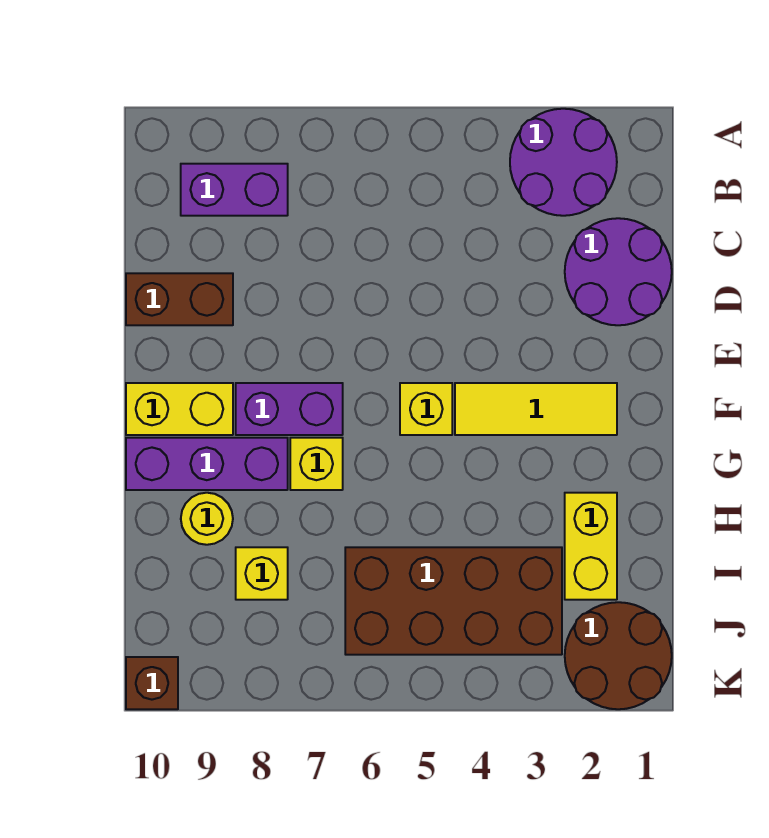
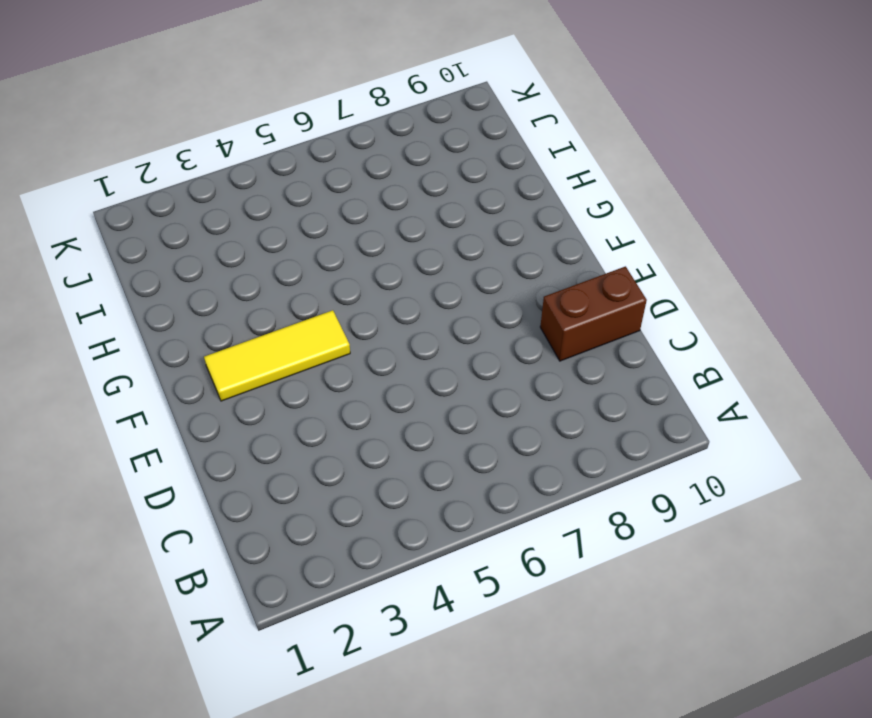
none -> purple round brick A2:B3 level 1
none -> purple brick B8:B9 level 1
none -> purple round brick C1:D2 level 1

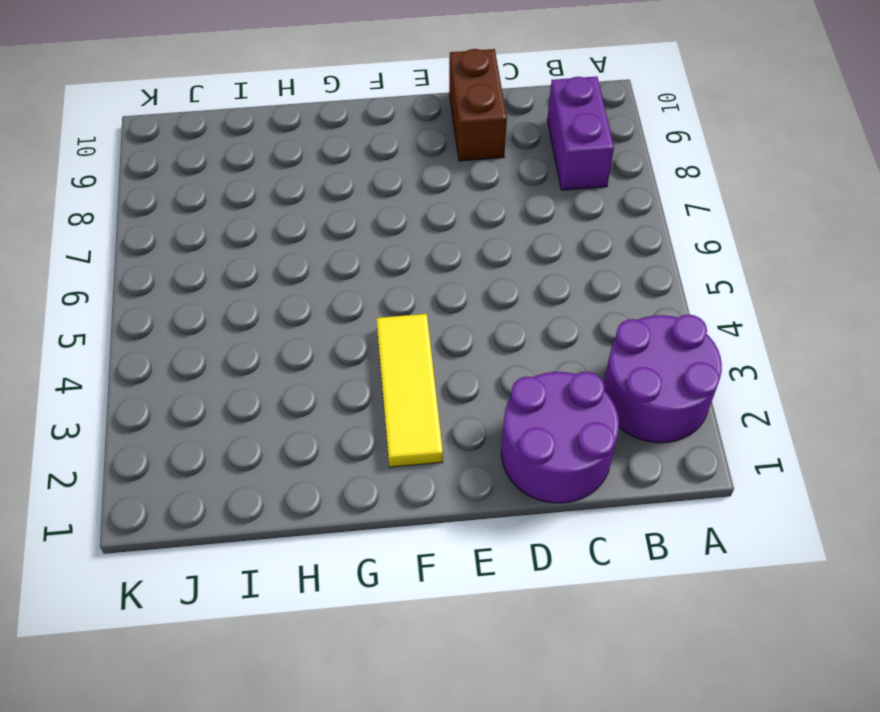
none -> yellow brick F5 level 1
none -> purple brick F7:F8 level 1
none -> yellow brick F9:F10 level 1

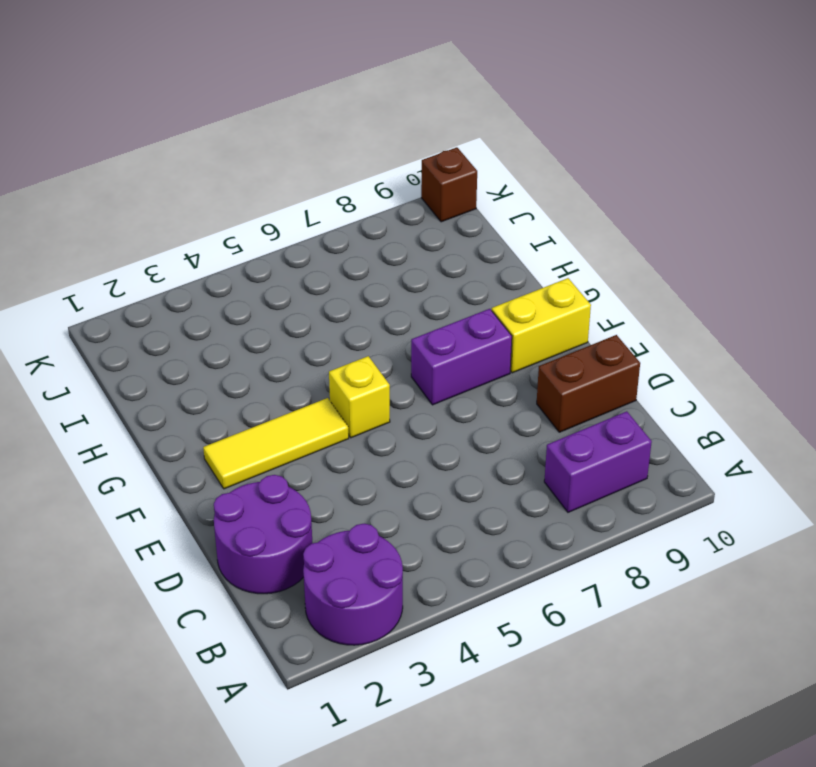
none -> yellow brick G7 level 1
none -> purple brick G8:G10 level 1
none -> yellow brick H2:I2 level 1

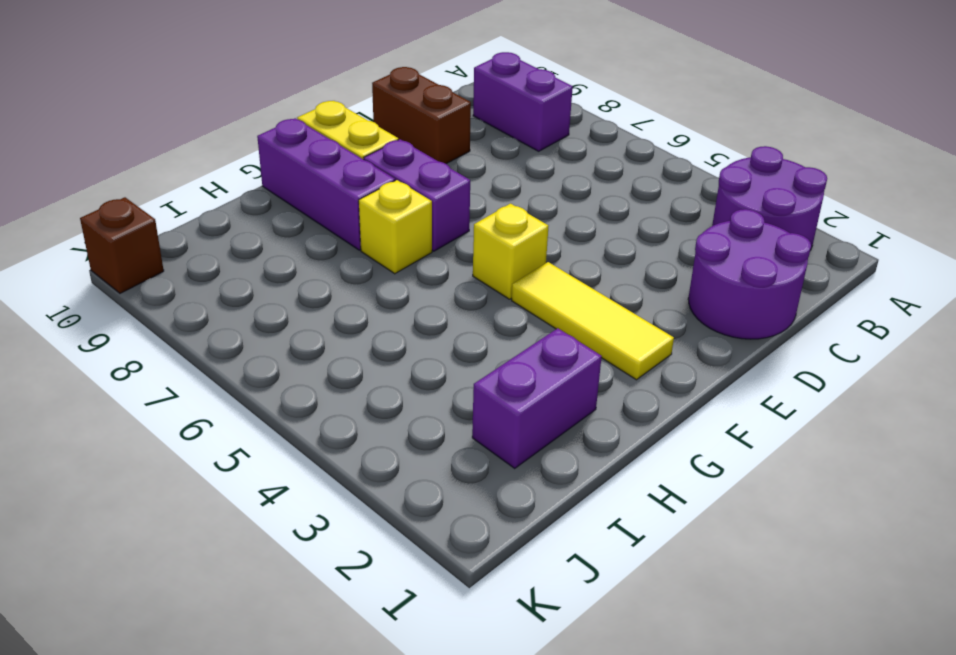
purple brick H2:I2 level 1 -> yellow brick H2:I2 level 1
none -> yellow round brick H9 level 1
none -> brown brick I3:J6 level 1
none -> yellow brick I8 level 1

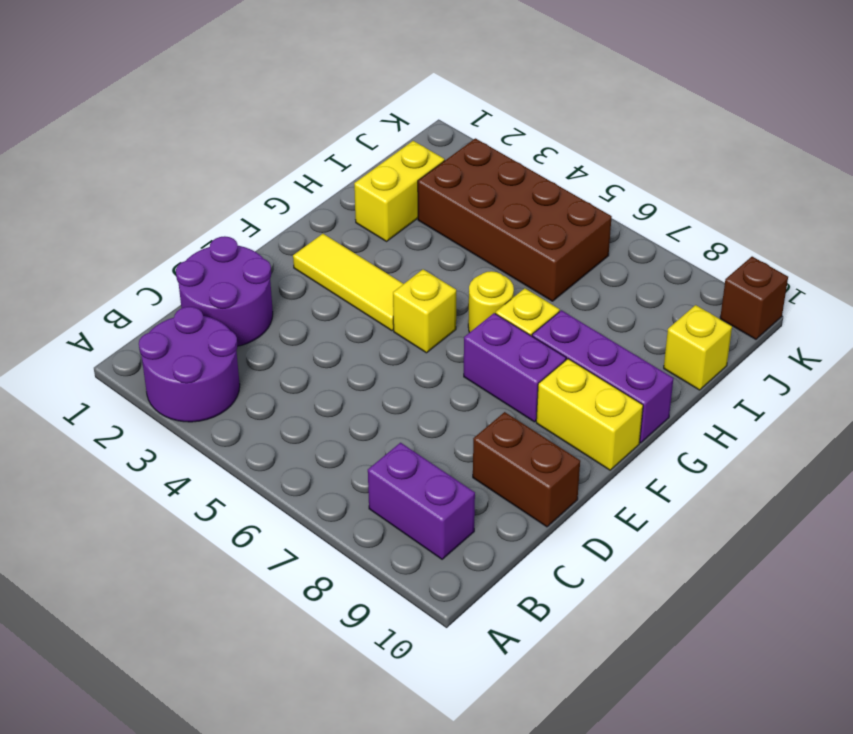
yellow round brick G6 level 1 -> yellow round brick H9 level 1
yellow brick I10 level 1 -> yellow brick I8 level 1
none -> brown round brick J1:K2 level 1

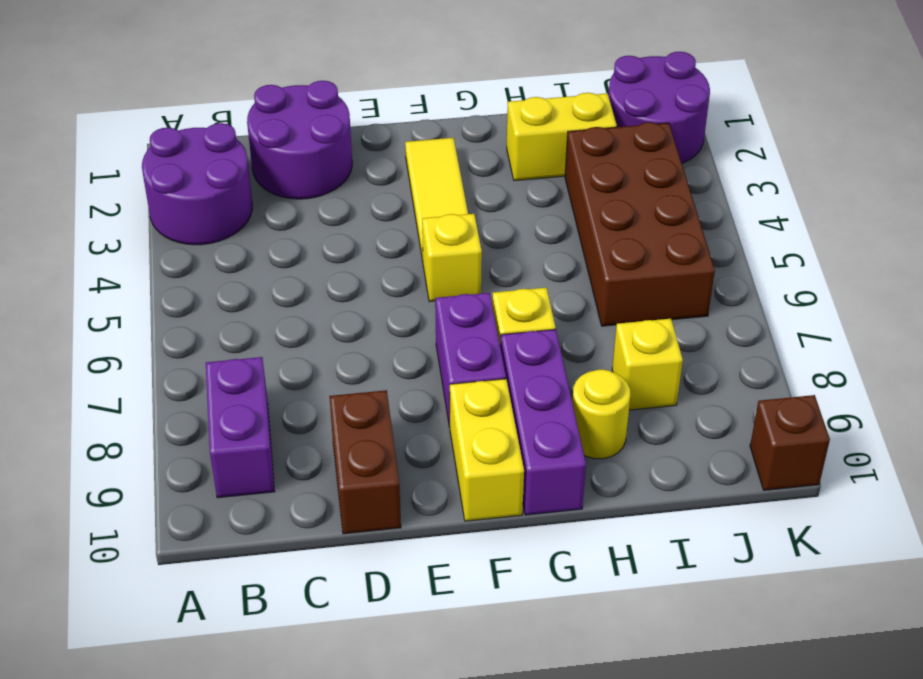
purple round brick J1:K2 level 1 -> brown round brick J1:K2 level 1

